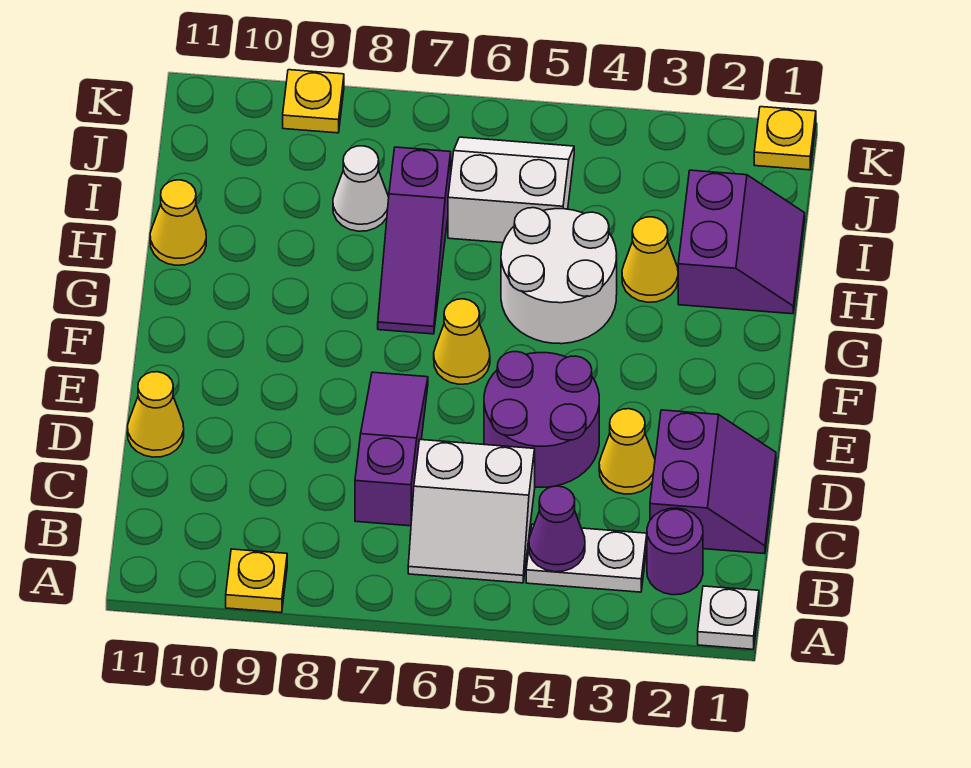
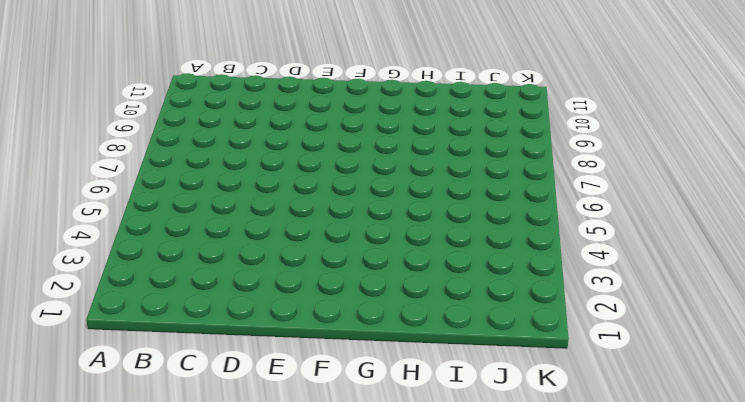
none -> white plate A1 level 1
none -> yellow plate A9 level 1
none -> purple round brick B2 level 1

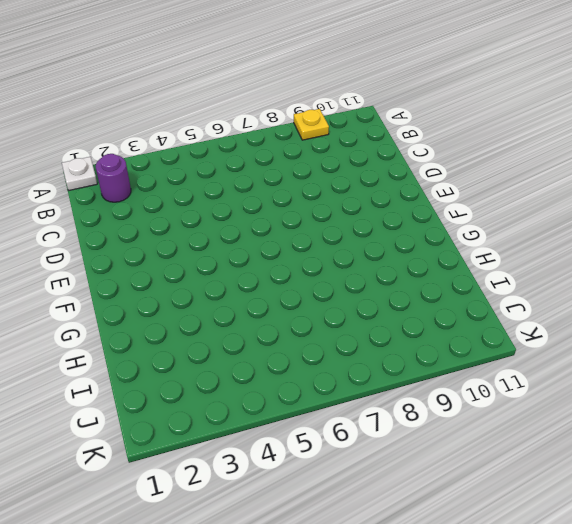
none -> white plate B3:B4 level 1
none -> white slope B5:C6 level 1 top C
none -> purple slope C1:D2 level 1 top 2

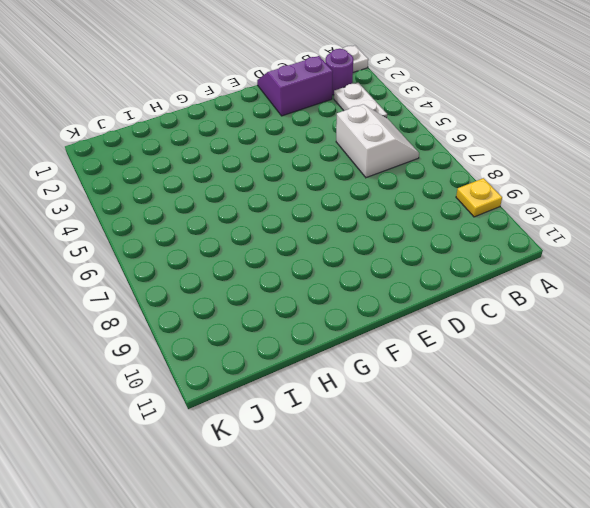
none -> purple slope C7:E7 level 1 top C
none -> yellow cone D3 level 1
none -> purple round brick D4:E5 level 1

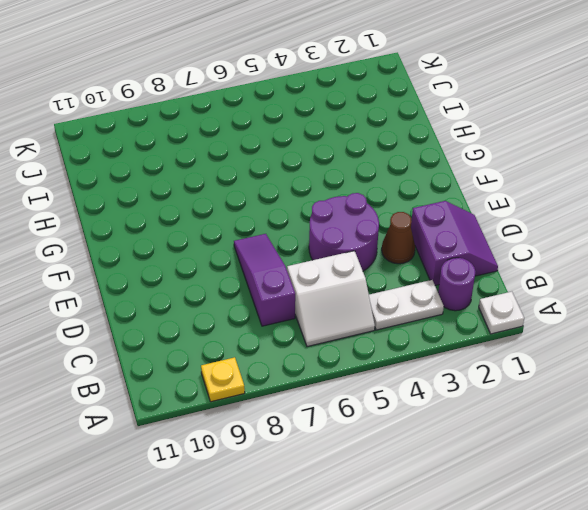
brown cone D3 level 1 -> yellow cone D3 level 1
none -> yellow cone D11 level 1
none -> yellow cone F6 level 1
none -> white round brick G4:H5 level 1

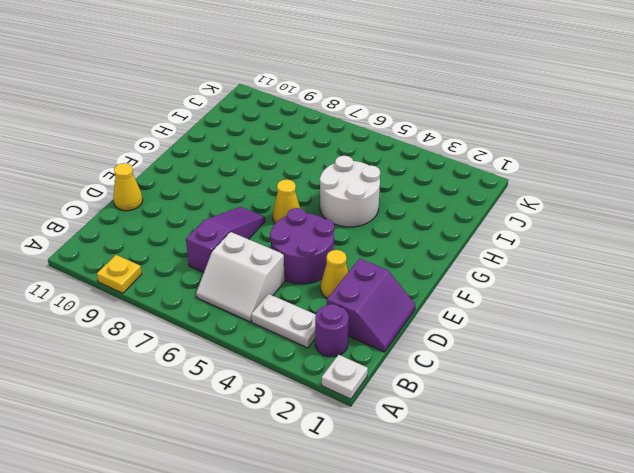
none -> purple slope G7:I7 level 1 top I
none -> purple slope H1:I2 level 1 top 2
none -> yellow cone H3 level 1

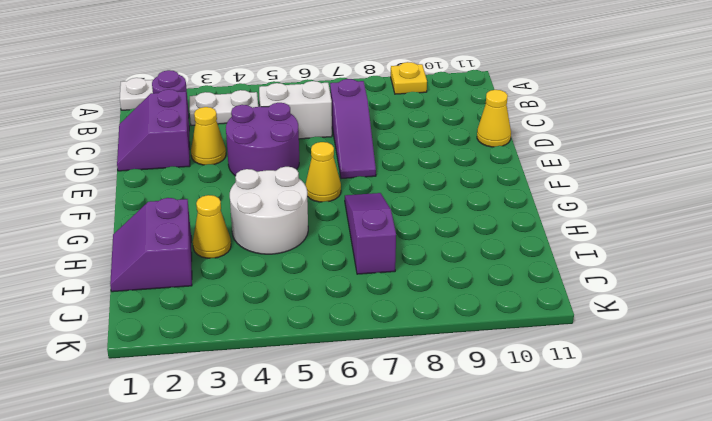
none -> yellow cone H11 level 1
none -> white slope I5:J6 level 1 top I
none -> white cone I8 level 1

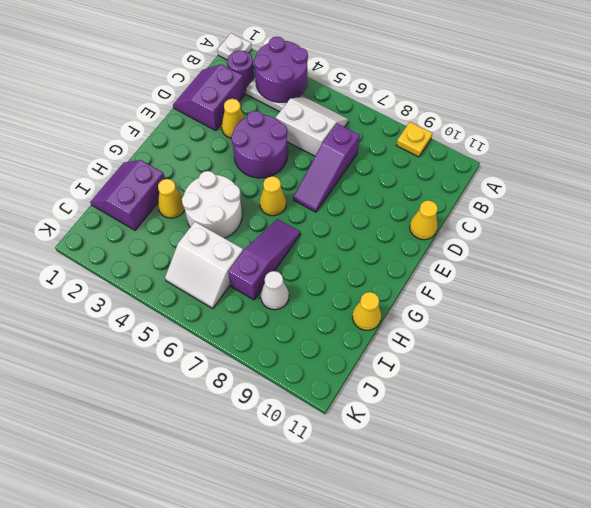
purple round brick A3:B4 level 2 -> purple cone B4 level 2
none -> yellow plate K1 level 1
none -> yellow plate K9 level 1

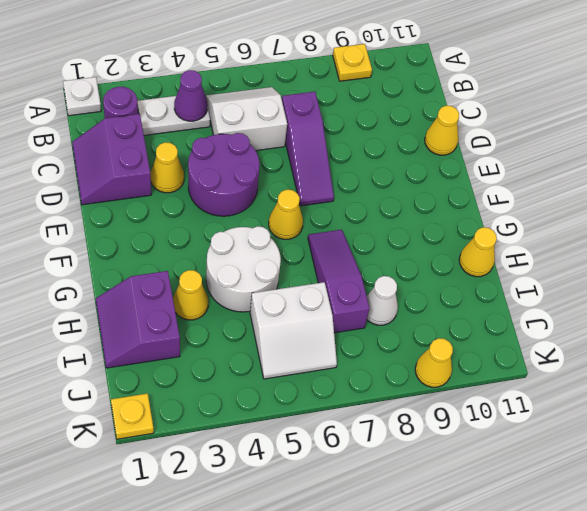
yellow cone K9 level 1 -> yellow plate K9 level 1

